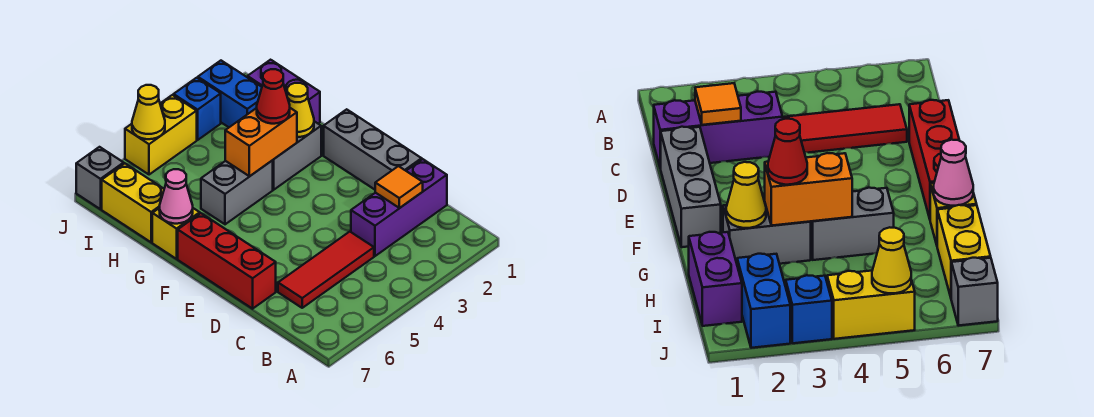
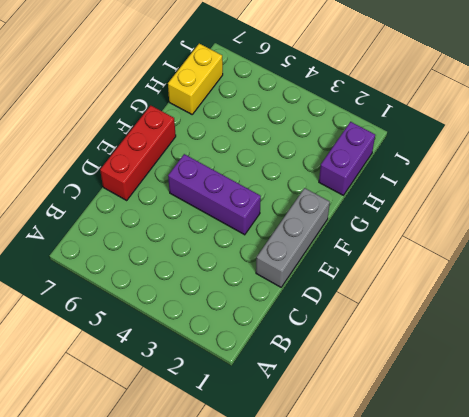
purple brick E3:E5 level 1 -> purple brick C1:C3 level 1
none -> red tile C4:C6 level 1
none -> grey brick G2:G3 level 1
none -> grey brick G4:G5 level 1

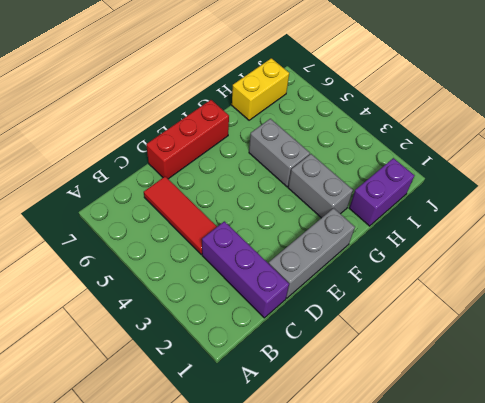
none -> yellow brick G7 level 1
none -> blue brick I2:J2 level 1
none -> blue brick J3 level 1

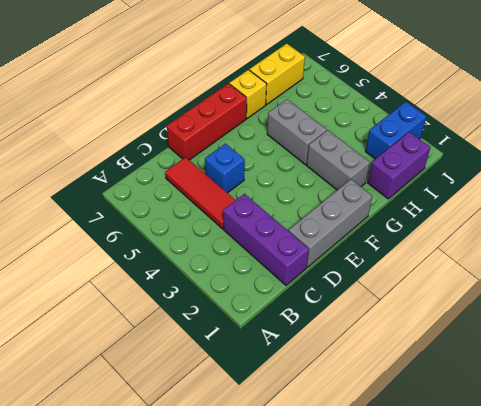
blue brick D5 level 1 -> blue brick J3 level 1
none -> yellow brick J4:J5 level 1
none -> grey brick J7 level 1
none -> orange tile C2 level 2

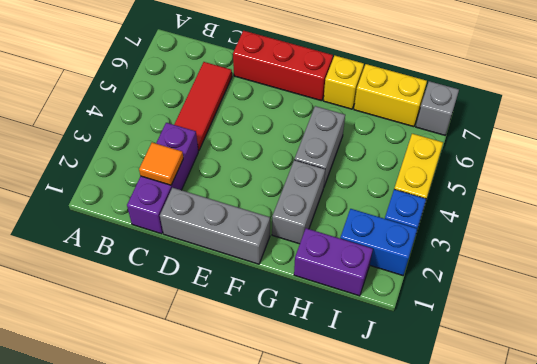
none -> yellow cone G2 level 2
none -> orange brick G3:G4 level 2
none -> pink cone G7 level 2

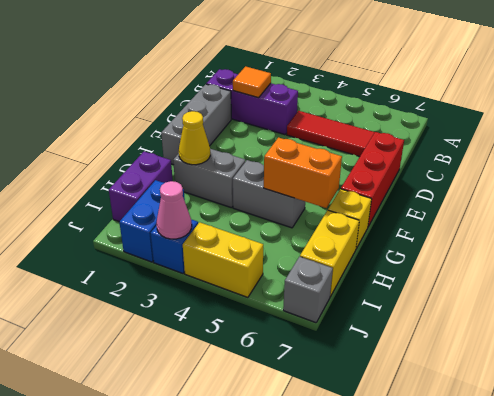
orange brick G5:G6 level 2 -> orange brick G3:G4 level 2
pink cone J3 level 2 -> pink cone G7 level 2
none -> yellow cone J5 level 2
none -> red cone G3 level 3

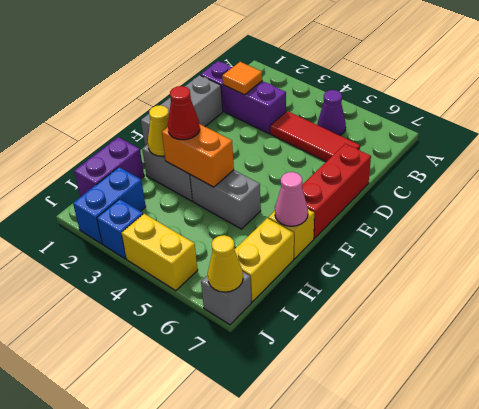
purple cone B5 level 1 -> none
yellow cone J7 level 2 -> yellow cone J5 level 2

